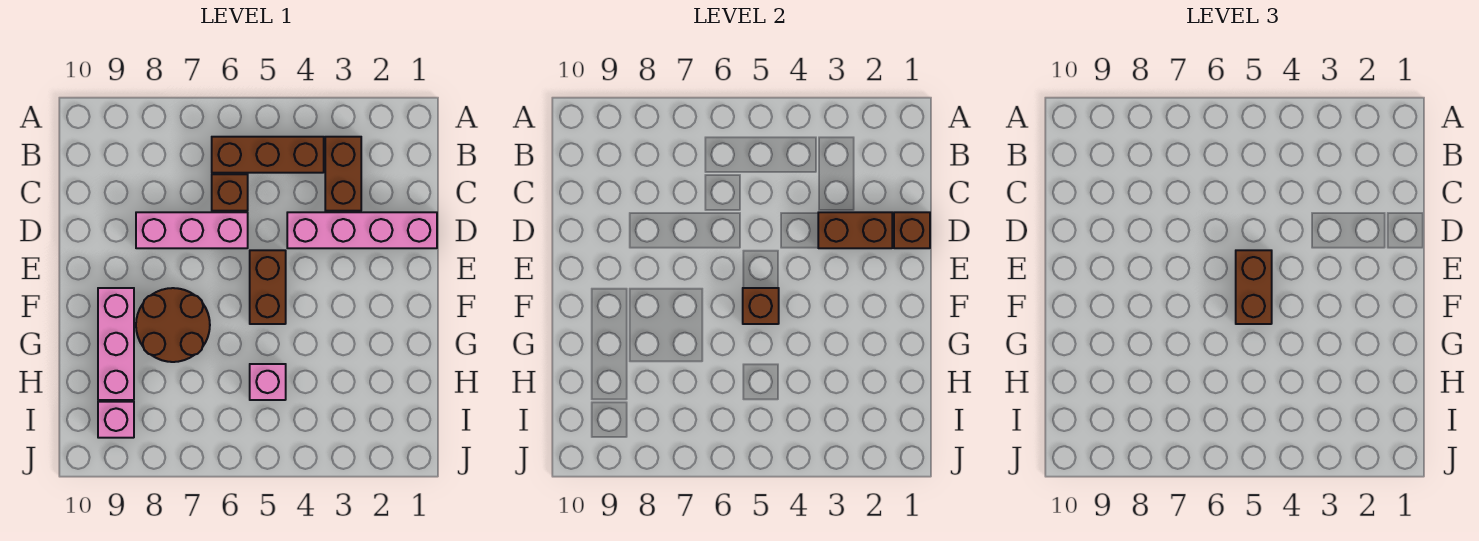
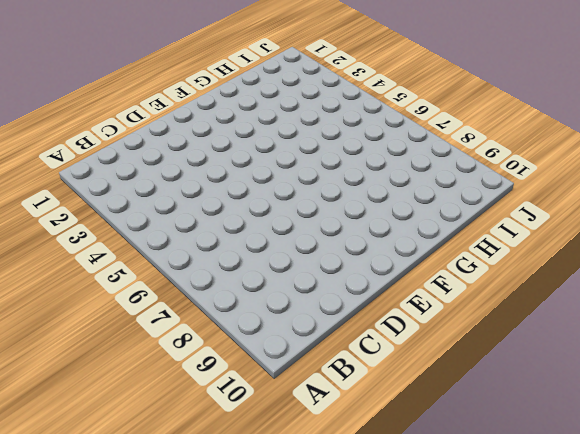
none -> brown brick B3:C3 level 1
none -> brown brick B4:B6 level 1
none -> brown brick C6 level 1

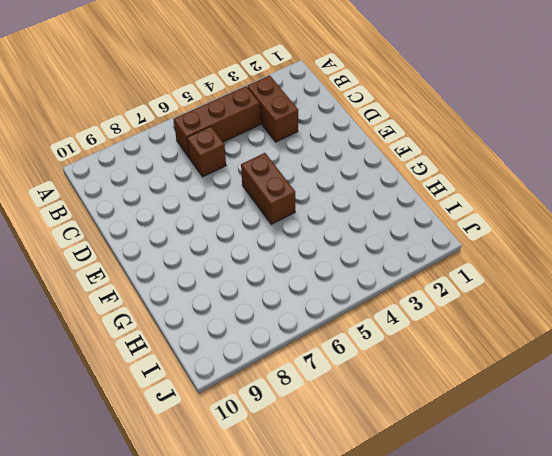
none -> pink brick D1:D4 level 1
none -> pink brick D6:D8 level 1
none -> brown round brick F7:G8 level 1

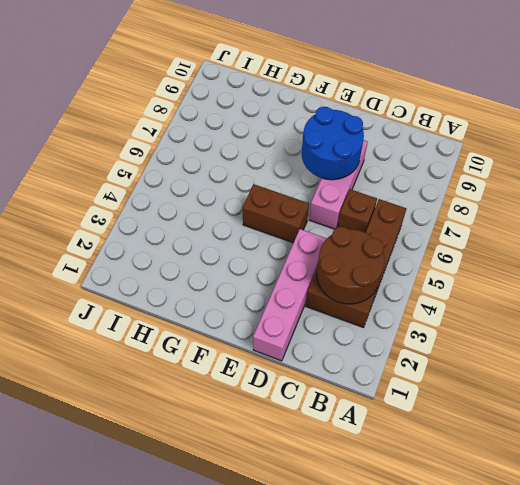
brown round brick B3:C4 level 2 -> brown round brick F7:G8 level 1
blue round brick D7:E8 level 2 -> none
none -> pink brick F9:H9 level 1
none -> pink brick H5 level 1
none -> pink brick I9 level 1

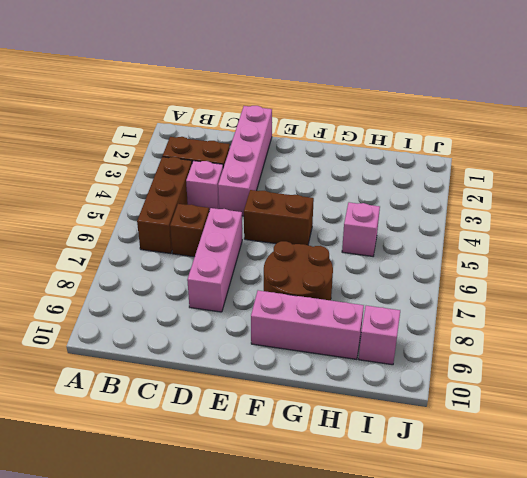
pink brick C4 level 1 -> none
none -> brown brick D1 level 2
none -> brown brick D2:D3 level 2
none -> brown brick F5 level 2

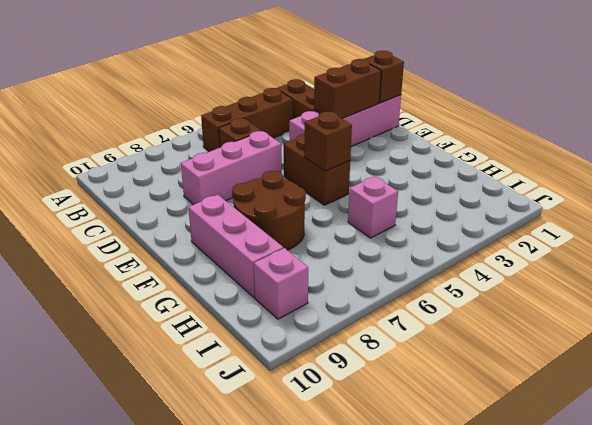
none -> brown brick E5:F5 level 3

